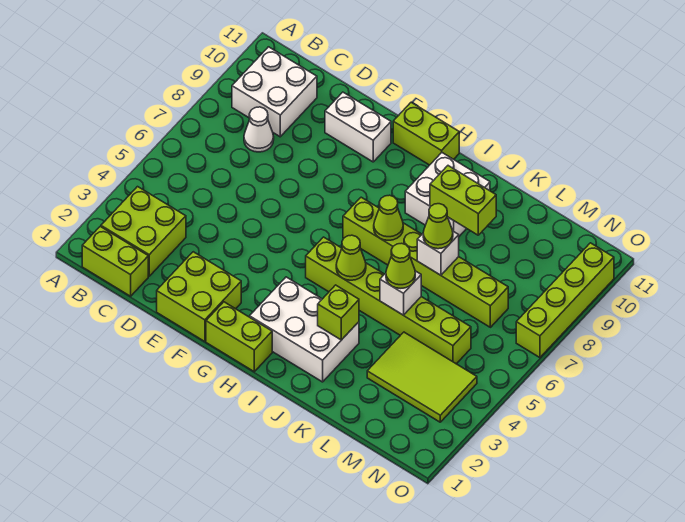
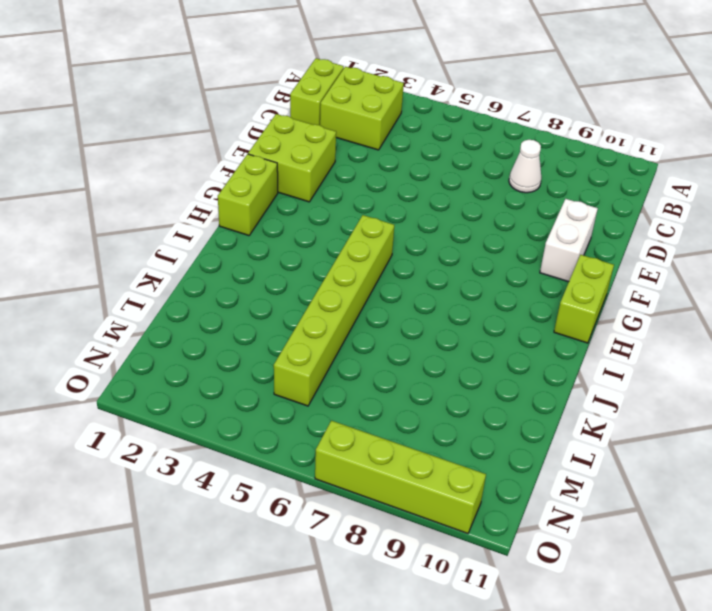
none -> white brick B9:C10 level 1
none -> white brick H2:J3 level 1
none -> lime brick H7:M7 level 1

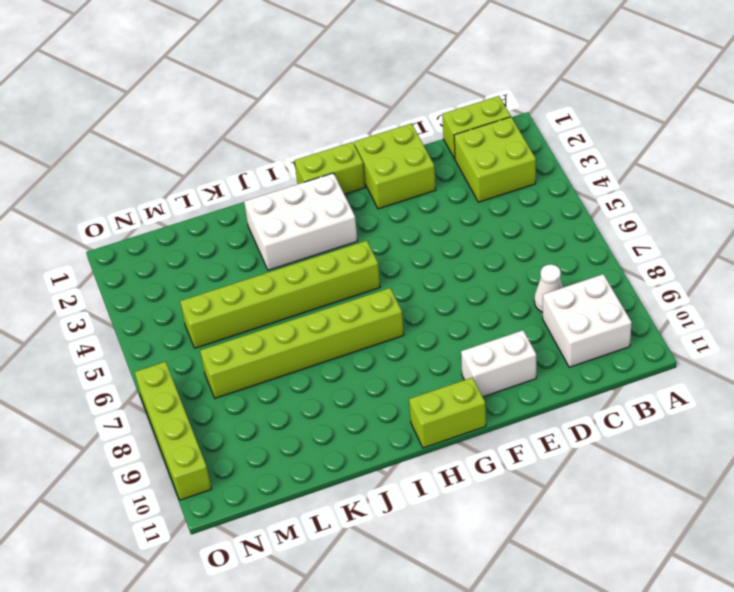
none -> white brick I9:J10 level 1
none -> lime tile L3:N4 level 1
none -> lime cone I5 level 2

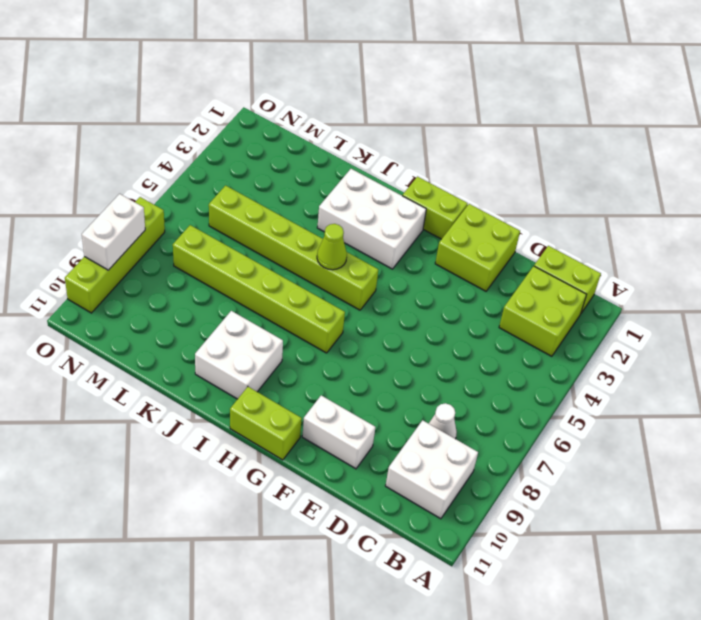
white brick O8:O9 level 2 -> none
none -> lime tile L3:N4 level 1
none -> lime cone I7 level 2
none -> lime brick J3 level 2

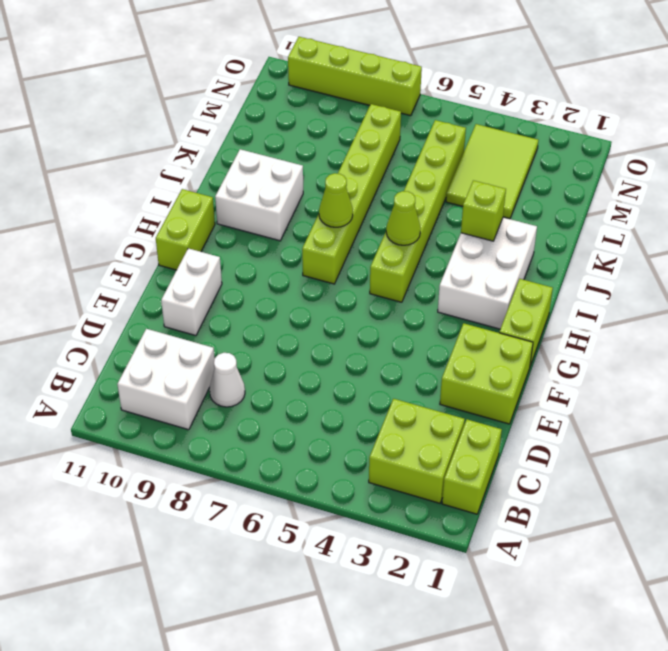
none -> lime brick J9:K9 level 2
none -> white brick K5 level 2
none -> white brick K7 level 2

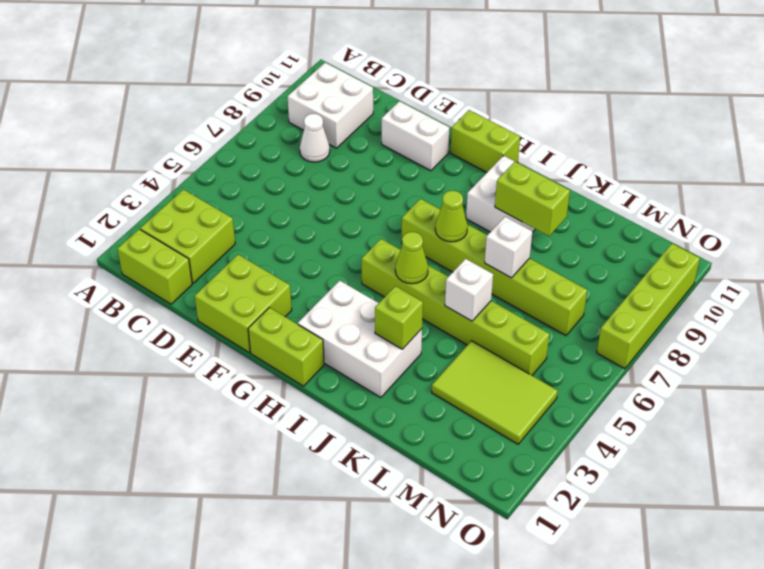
none -> lime cone K5 level 3
none -> lime cone K7 level 3

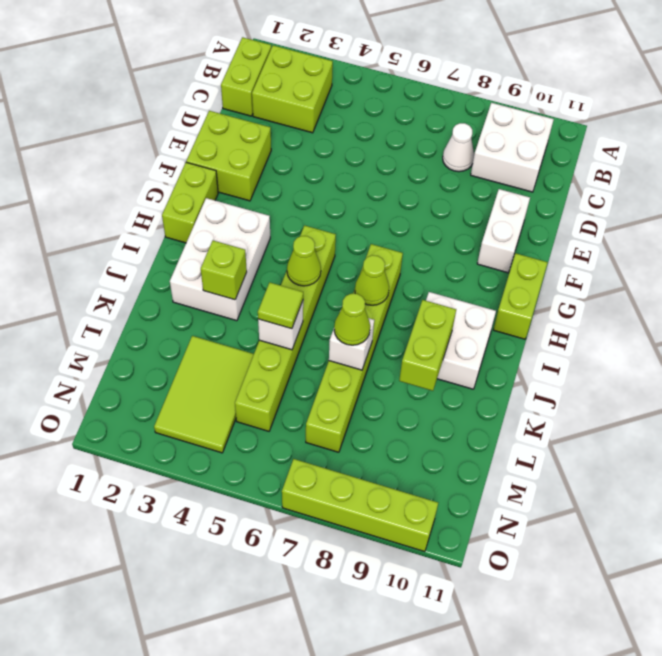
lime tile K5 level 3 -> lime cone K5 level 3

